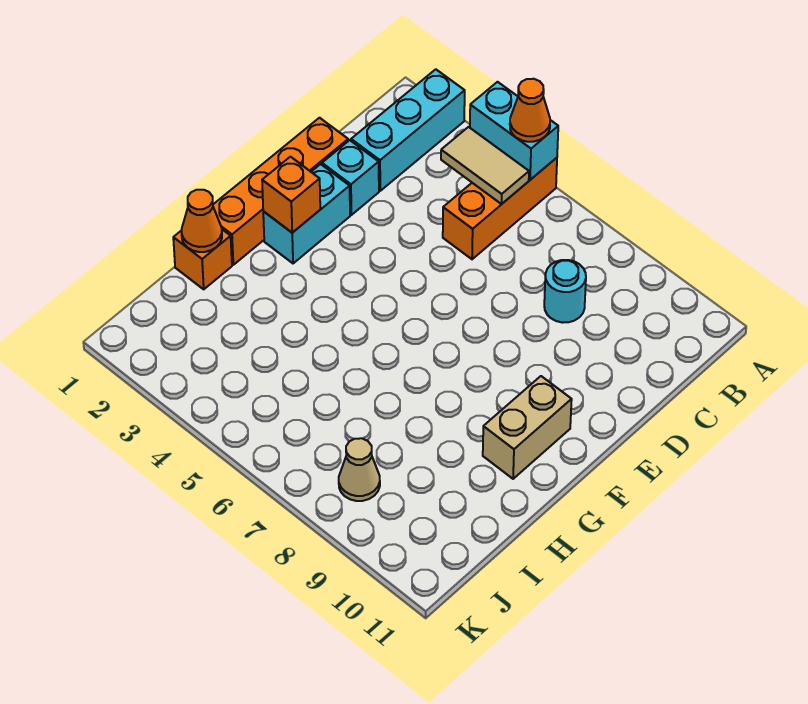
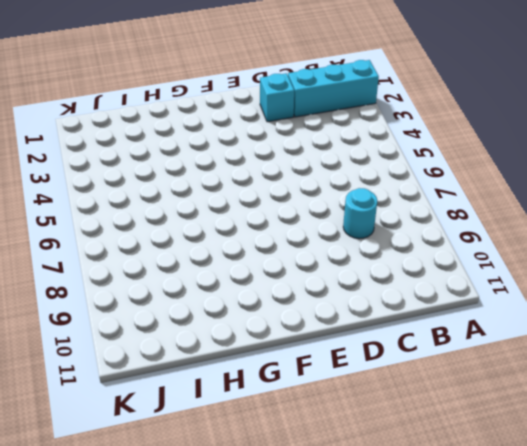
none -> orange brick A5:C5 level 1
none -> orange brick D1:G1 level 1
none -> cyan brick E2:F2 level 1

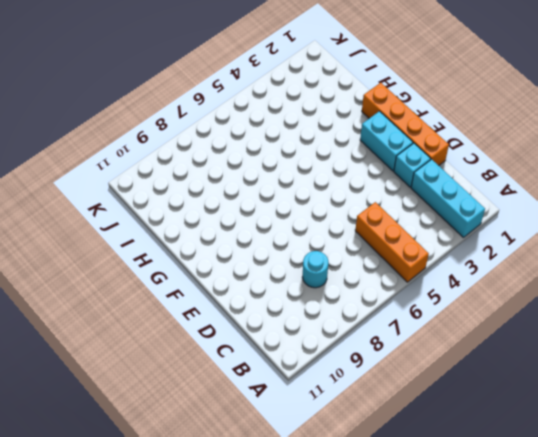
none -> tan brick F10:G10 level 1
none -> orange brick H1 level 1
none -> tan cone J8 level 1

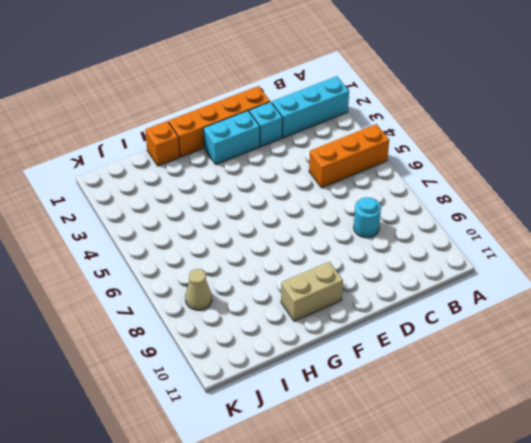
none -> cyan brick A4:A5 level 2
none -> tan tile B4:B5 level 2
none -> orange brick F2 level 2

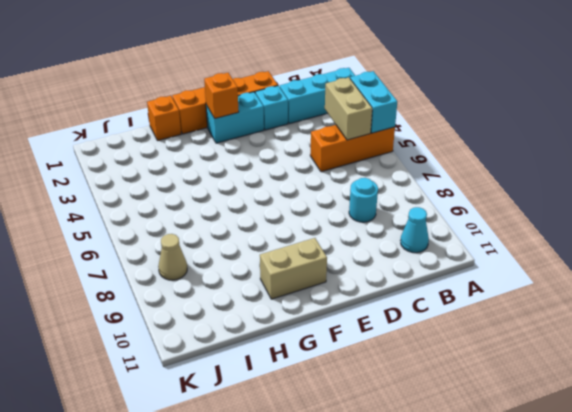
tan brick B4:B5 level 2 -> tan tile B4:B5 level 2
cyan cone B10 level 1 -> none
none -> orange cone H1 level 2
none -> orange cone A5 level 3

